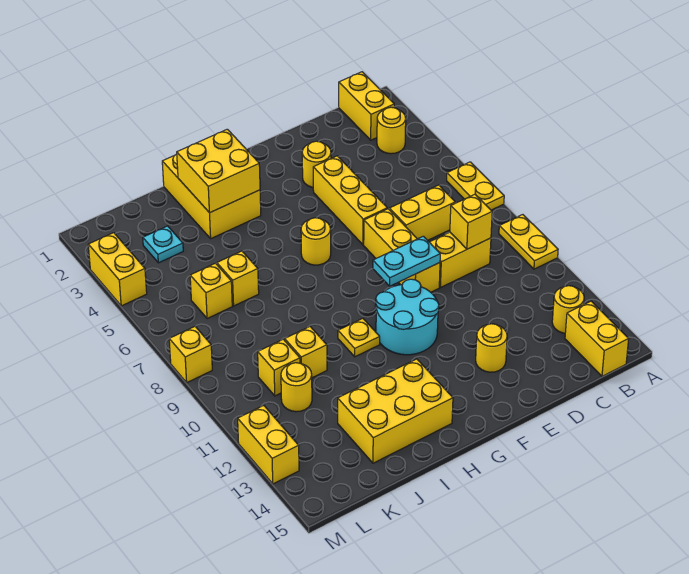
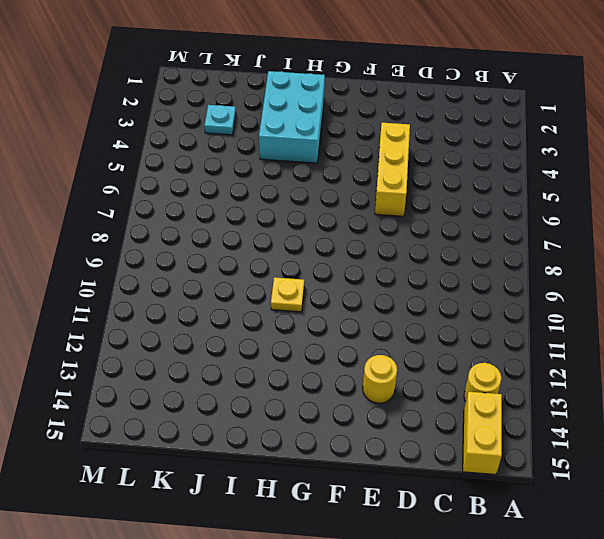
cyan brick H2:I4 level 1 -> yellow brick H1:I3 level 1
none -> yellow plate A6:A7 level 1
none -> yellow plate A9:A10 level 1
none -> yellow brick B1:B2 level 1

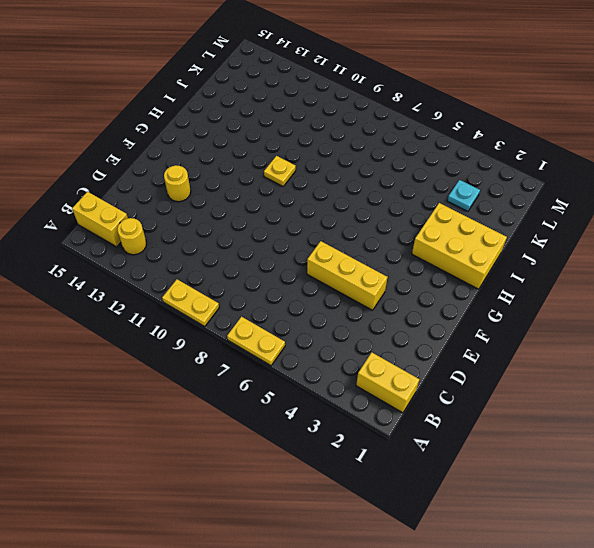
none -> yellow round brick B3 level 1
none -> yellow brick C7:D7 level 1
none -> yellow brick C9:D9 level 1

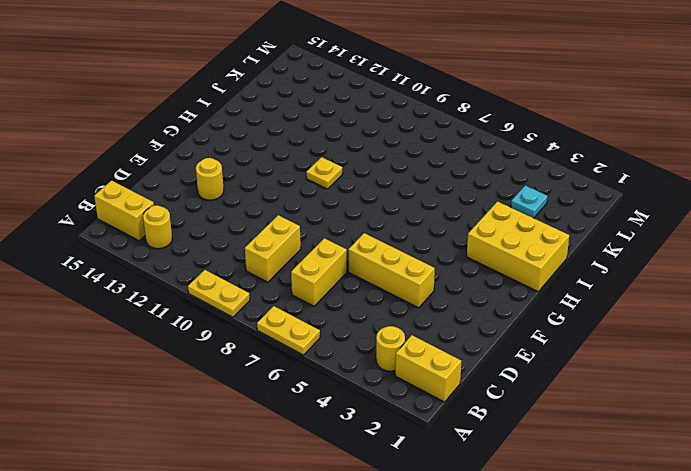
none -> yellow round brick E3 level 1
none -> yellow brick E7:E9 level 1
none -> cyan round brick F10:G11 level 1

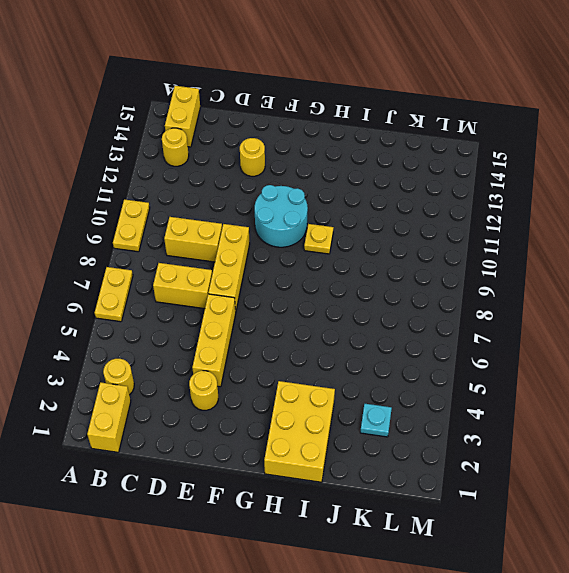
none -> yellow round brick G6 level 1
none -> yellow brick H13:J14 level 1
none -> yellow brick J6 level 1

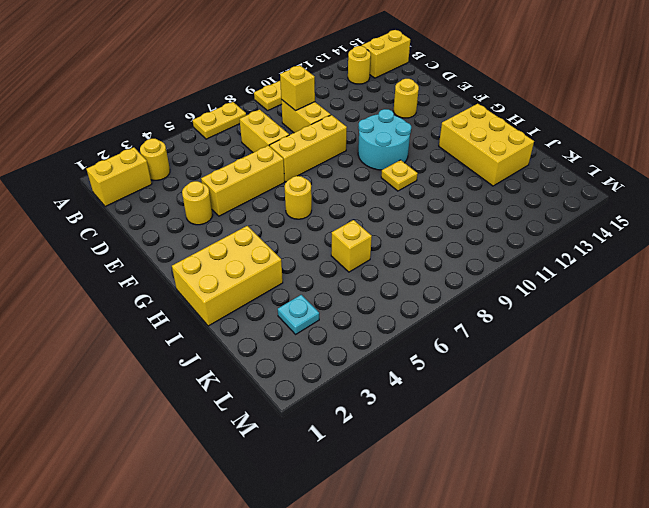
none -> yellow brick J10 level 1
none -> yellow brick K6 level 1
none -> yellow brick K10 level 1

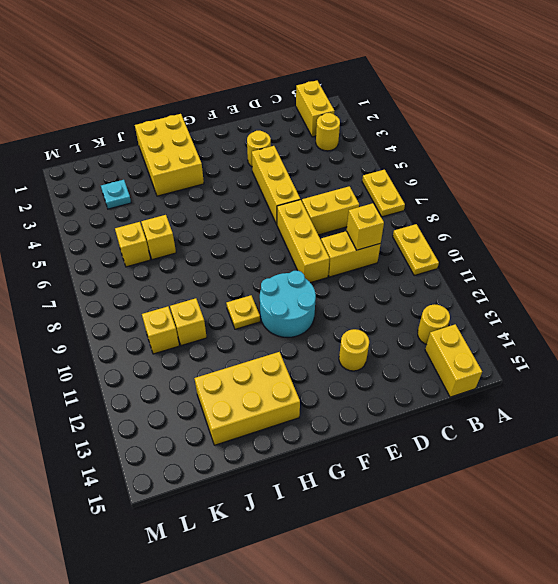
none -> yellow round brick G6 level 1
none -> yellow round brick K11 level 1
none -> yellow brick M3:M4 level 1

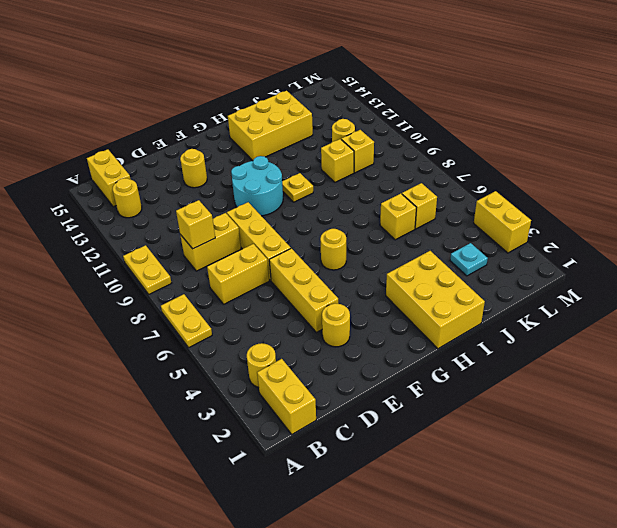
none -> yellow brick M8 level 1
none -> yellow brick M12:M13 level 1
none -> cyan plate E9:F9 level 2

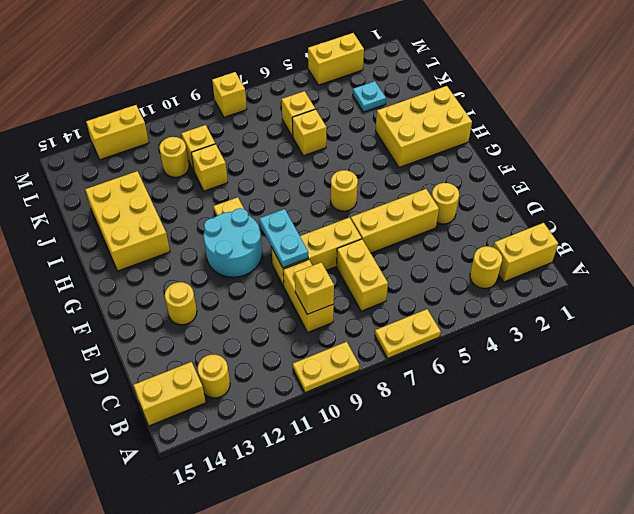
none -> yellow brick H2:I3 level 2

